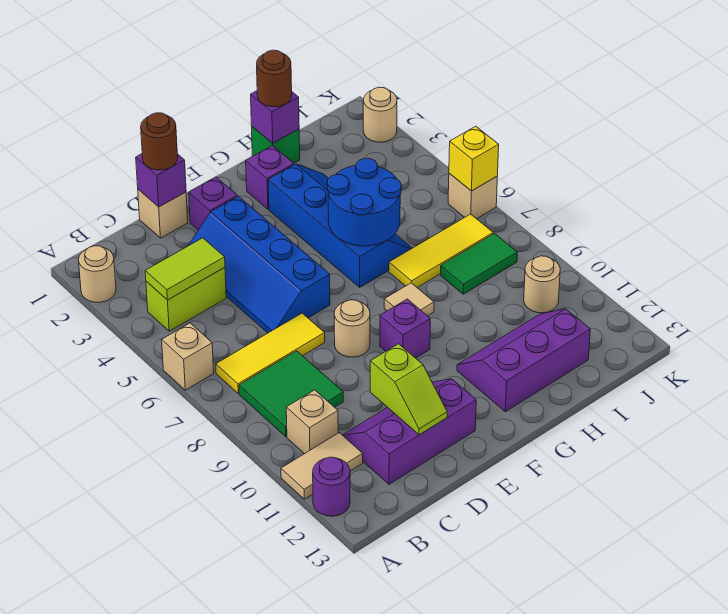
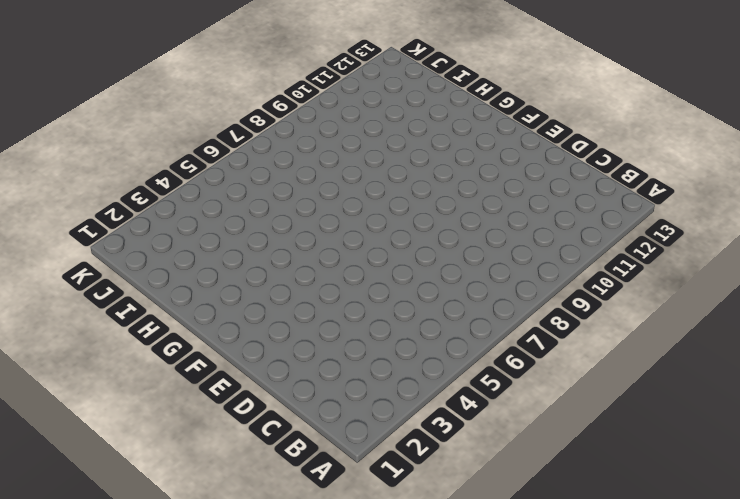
none -> tan round brick A2 level 1
none -> tan brick A6 level 1
none -> tan tile A11:B11 level 1
none -> purple round brick A12 level 1

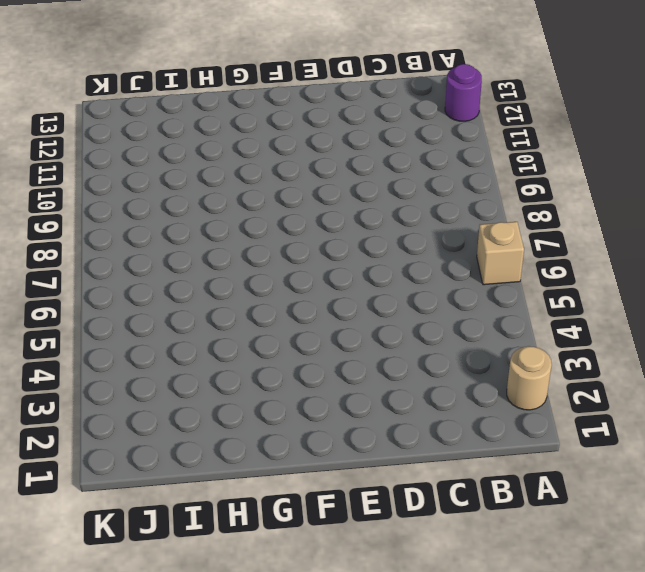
none -> tan tile A11:B11 level 1
none -> lime brick B4:C4 level 1
none -> yellow tile B7:D7 level 1
none -> green tile B8:C9 level 1

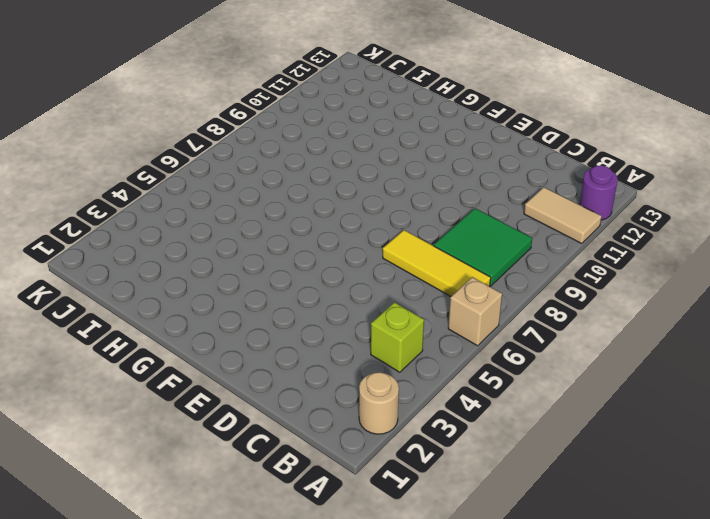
lime brick B4 level 1 -> lime brick B4:C4 level 1
none -> tan brick B10 level 1
none -> purple slope C11:E12 level 1 top 12
none -> tan brick D1 level 1
none -> blue slope D3:E6 level 1 top E

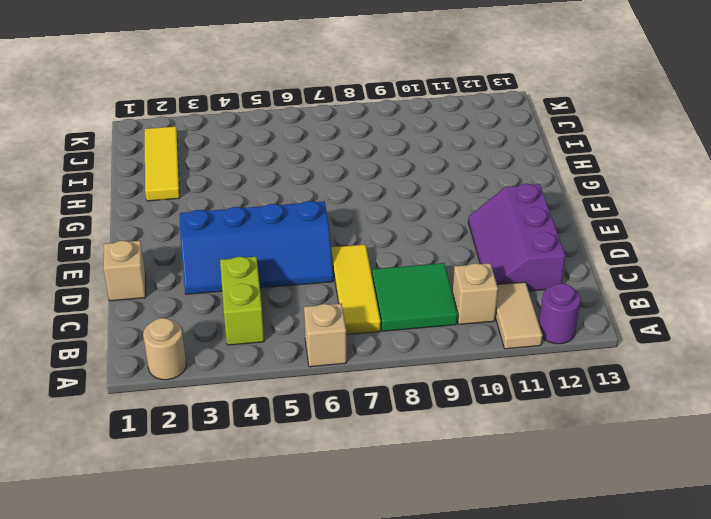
yellow tile H2:J2 level 1 -> yellow tile H7:J7 level 1
none -> purple brick E2 level 1
none -> tan round brick E8 level 1
none -> purple brick F9 level 1
none -> purple brick G2 level 1

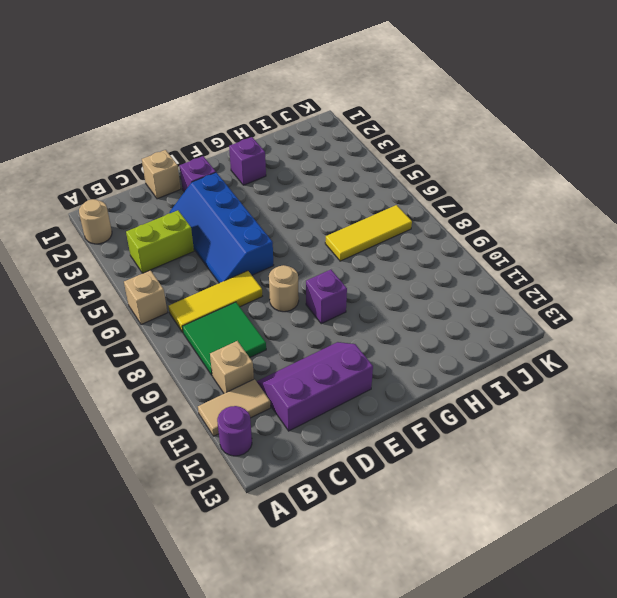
none -> blue slope G3:H6 level 1 top G
none -> tan tile G8 level 1
none -> purple slope G11:I12 level 1 top 12
none -> green brick H1 level 1

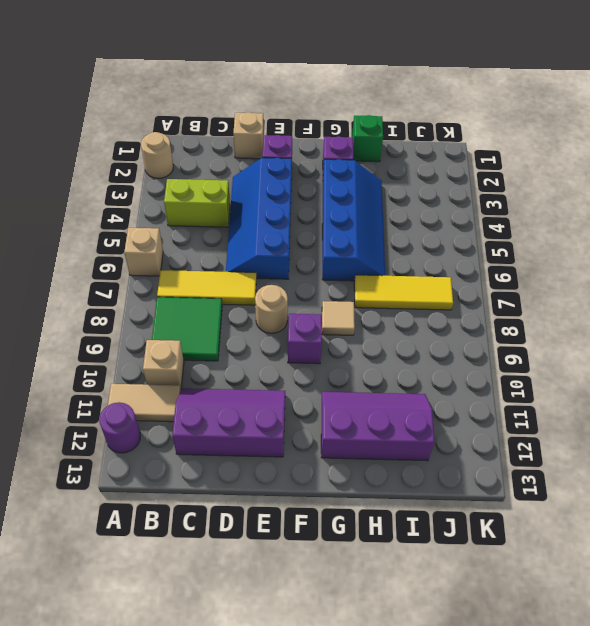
none -> green tile I8:J8 level 1
none -> tan round brick J10 level 1
none -> tan round brick K2 level 1
none -> tan brick K6 level 1

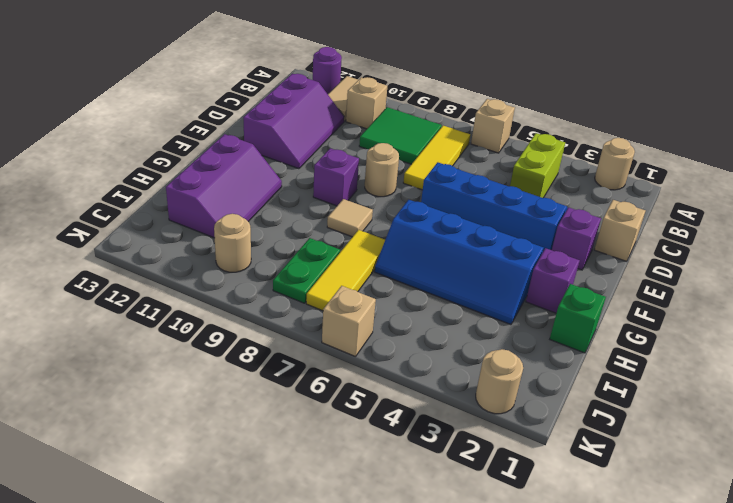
green plate I8:J8 level 1 -> green tile I8:J8 level 1
none -> lime tile B4:C4 level 2
none -> purple brick D1 level 2
none -> lime slope D11:D12 level 2 top 11
none -> blue round brick G5:H6 level 2

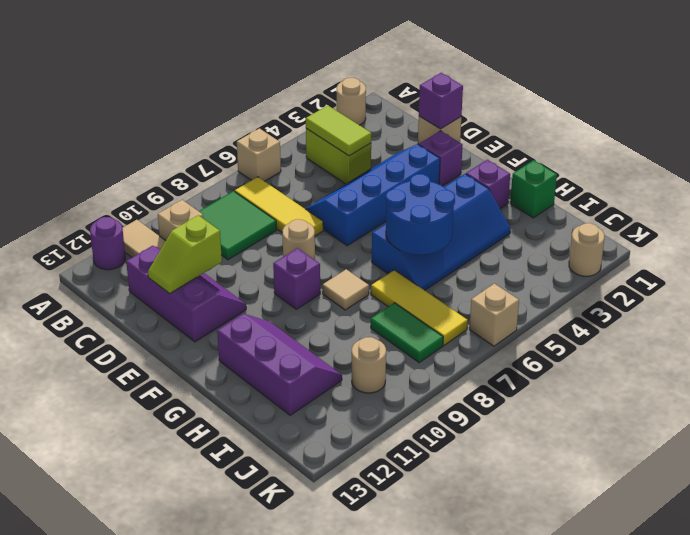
none -> purple brick H1 level 2
none -> yellow brick K6 level 2
none -> brown round brick D1 level 3
none -> brown round brick H1 level 3

